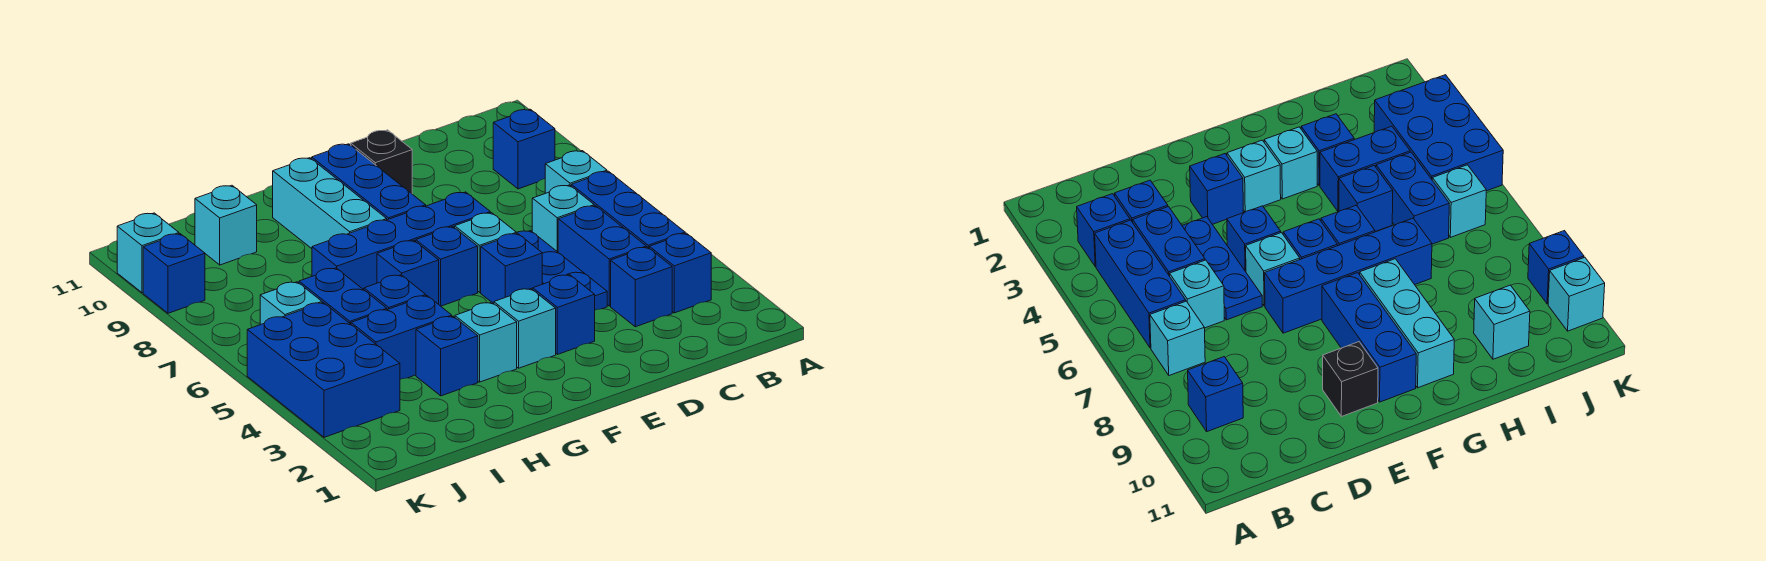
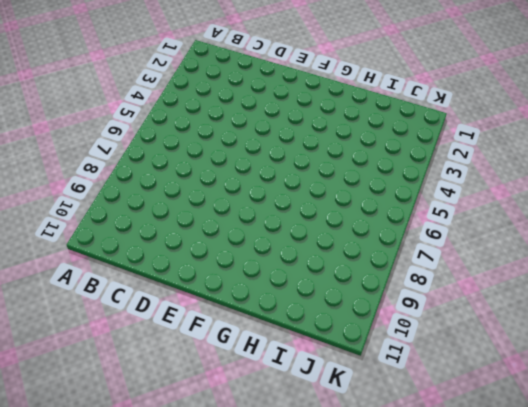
none -> blue brick B3 level 1
none -> blue brick B4:B6 level 1
none -> cyan brick B7 level 1

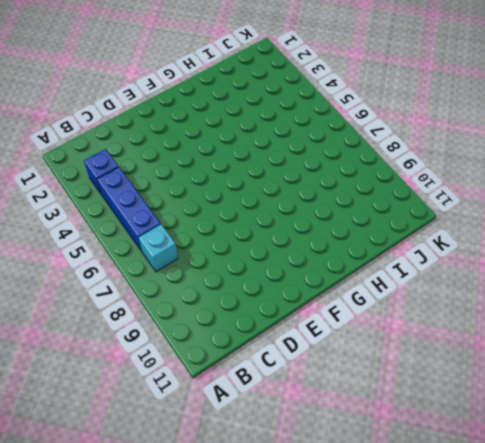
none -> blue brick B9 level 1
none -> blue brick C3 level 1
none -> blue brick C4:C5 level 1

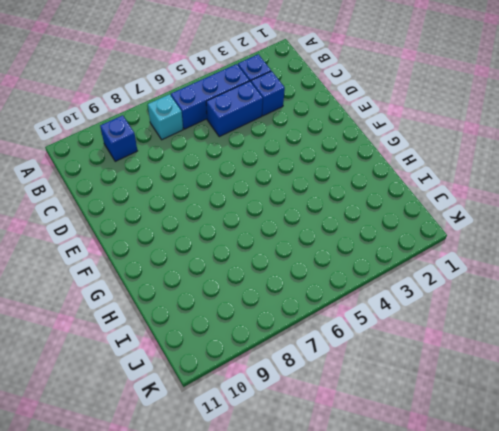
none -> cyan brick C6 level 1
none -> blue plate D4:D6 level 1
none -> blue brick E3 level 1

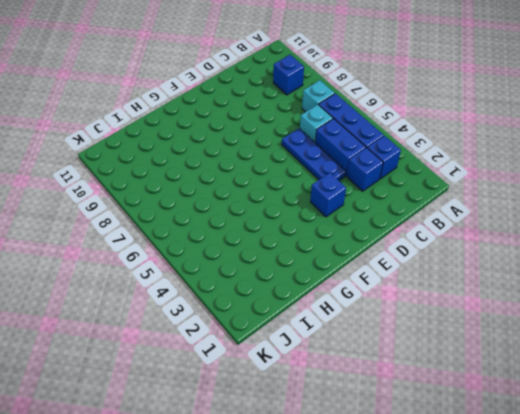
none -> blue brick E5 level 1
none -> cyan brick E6 level 1
none -> blue brick E7:H7 level 1

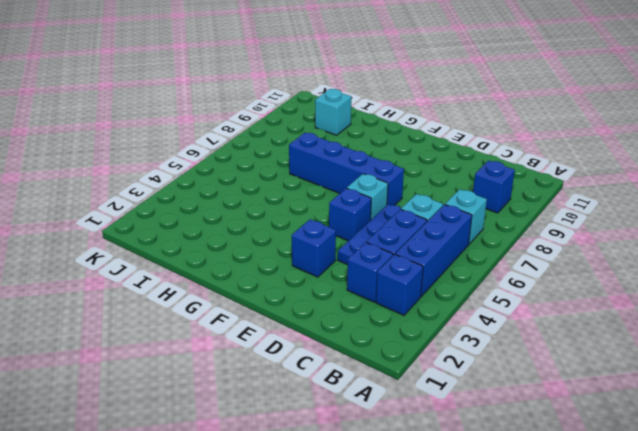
none -> black brick E10 level 1
none -> cyan brick F3 level 1
none -> blue brick F6 level 1

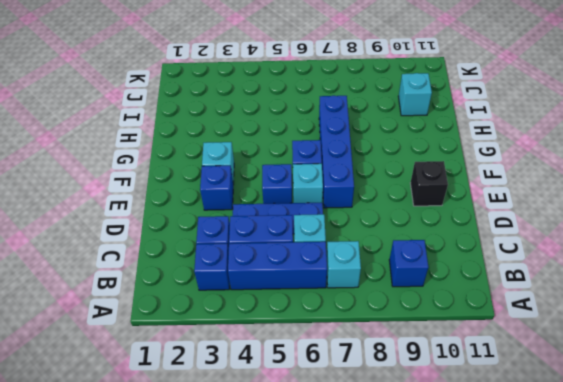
none -> blue brick F8:F10 level 1
none -> cyan brick G3 level 1
none -> blue brick G6 level 1

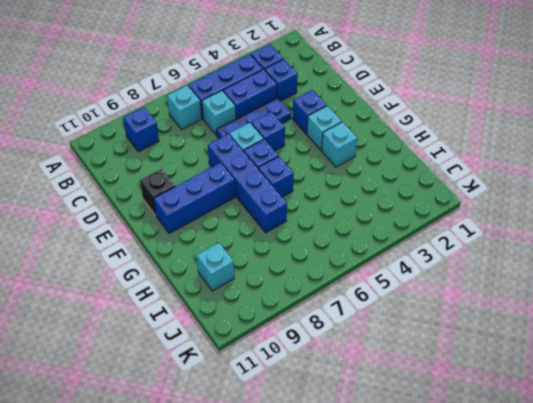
none -> cyan brick G8:G10 level 1
none -> blue brick H3 level 1
none -> blue brick H4:I4 level 1

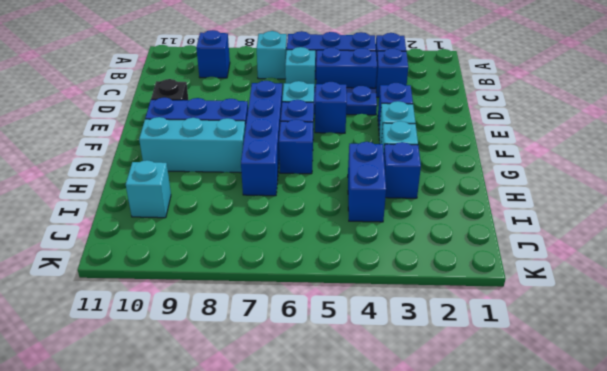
none -> blue brick H5 level 1
none -> blue brick I5:I6 level 1
none -> blue brick J3:K5 level 1

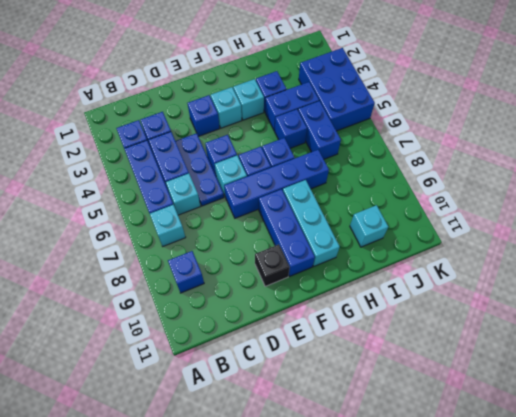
none -> cyan brick J6 level 1
none -> blue brick K9 level 1
none -> cyan brick K10 level 1

